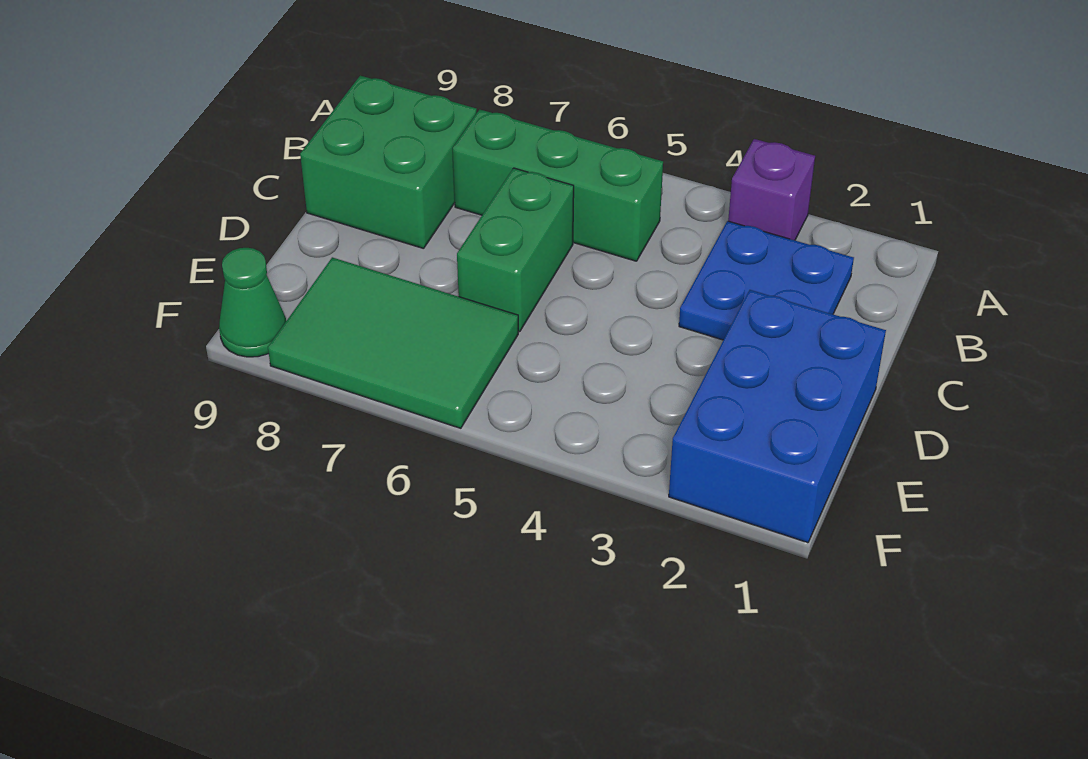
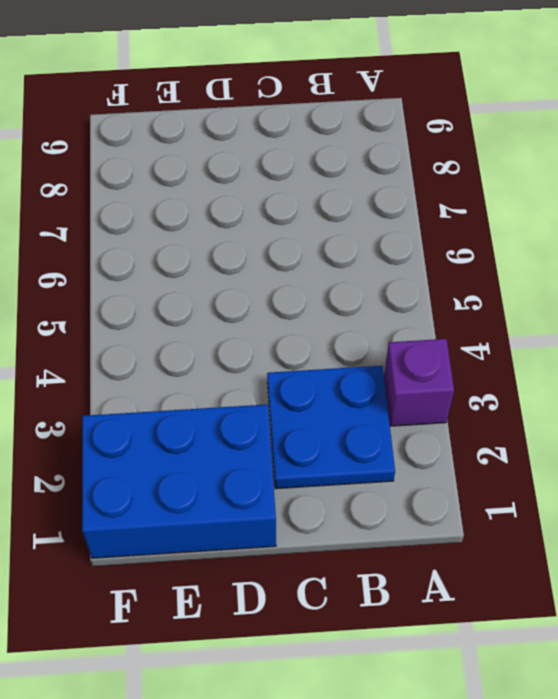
none -> green brick B5:B7 level 1
none -> green brick B8:C9 level 1

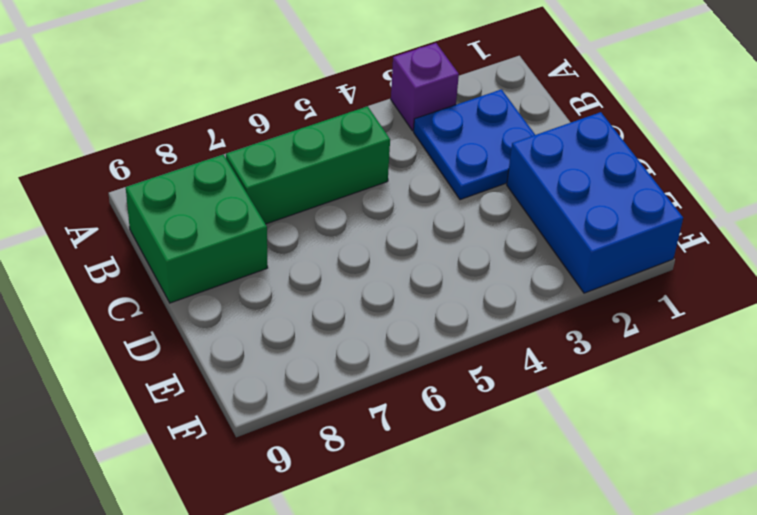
none -> green brick C6:D6 level 1
none -> green tile E6:F8 level 1

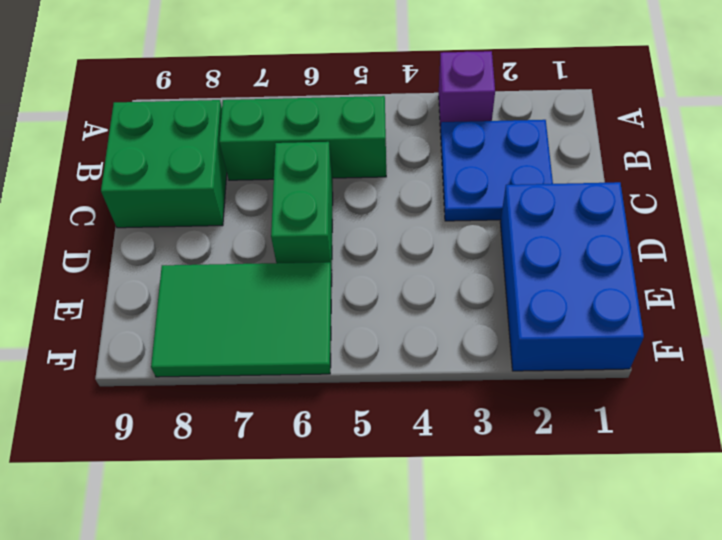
none -> green cone F9 level 1

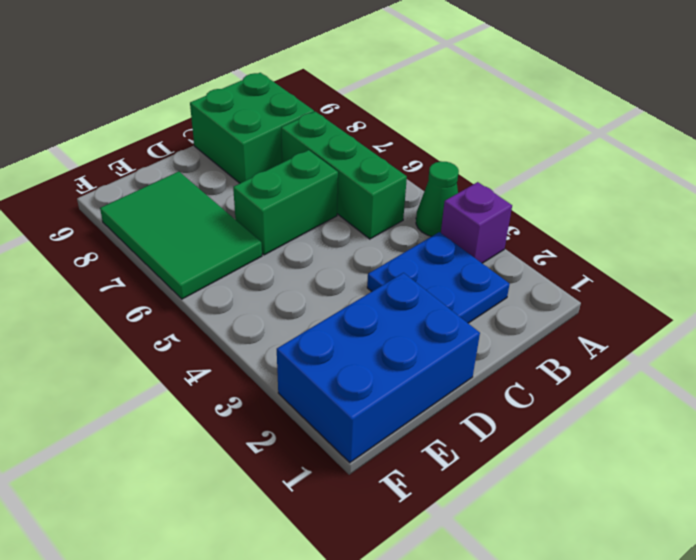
green cone A4 level 1 -> green cone F9 level 1

